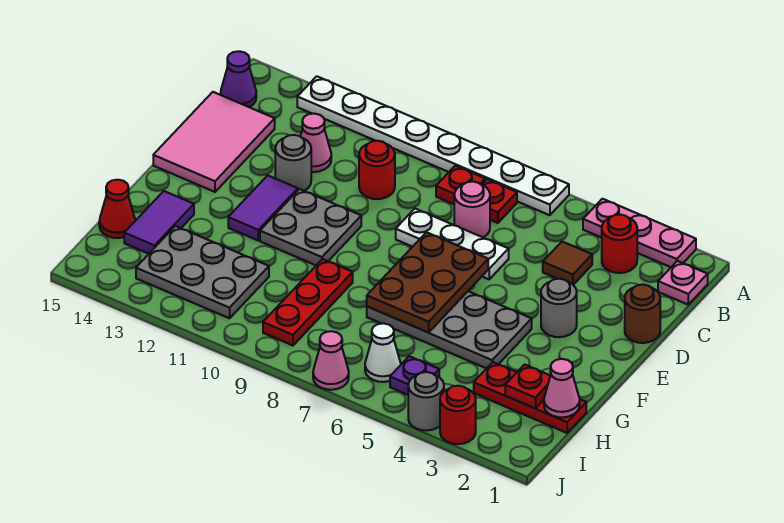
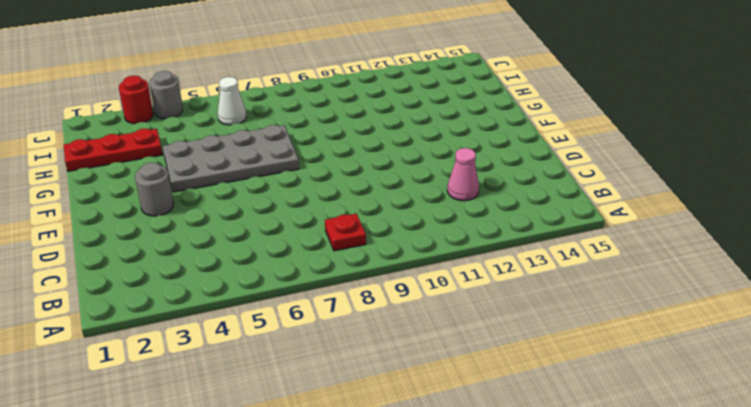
none -> pink plate A2:A4 level 1
none -> white plate A6:A13 level 1
none -> pink plate B1 level 1
none -> red round brick B3 level 1

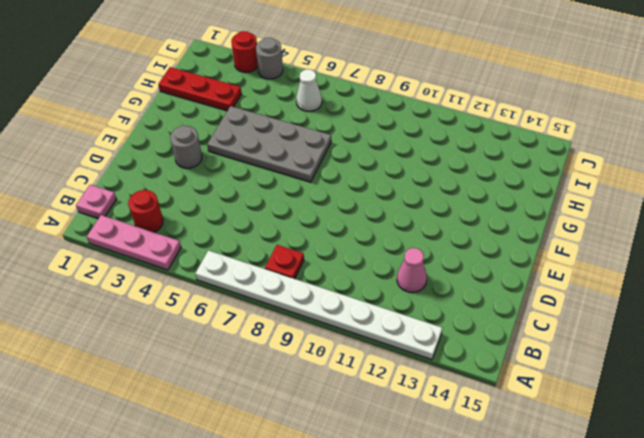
none -> red plate B7 level 1
none -> purple cone B15 level 1
none -> brown tile C4 level 1
none -> pink round brick C7 level 1

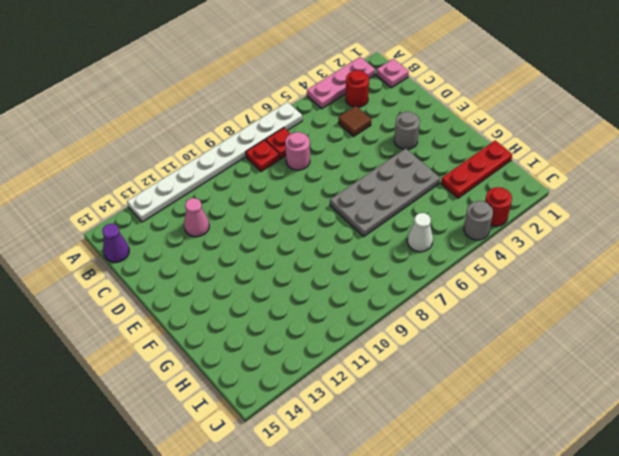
none -> red round brick C10 level 1
none -> pink tile C14:E15 level 1
none -> brown round brick D1 level 1
none -> white plate D6:D8 level 1

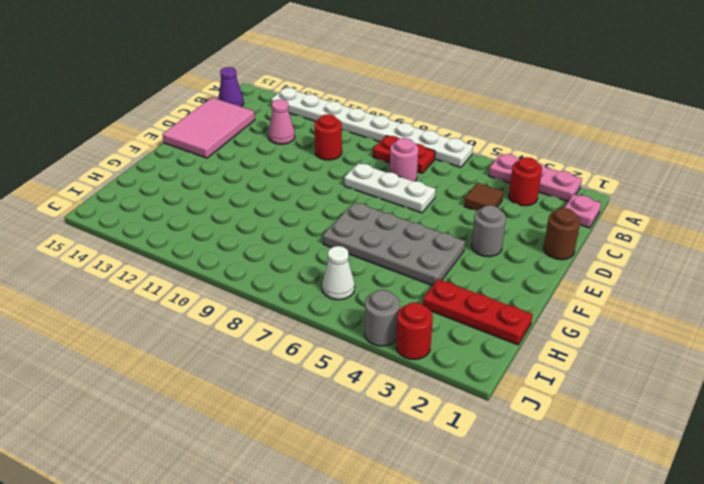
none -> grey round brick D12 level 1
none -> grey plate E10:F11 level 1
none -> purple tile E12:F12 level 1
none -> red plate G9:I9 level 1

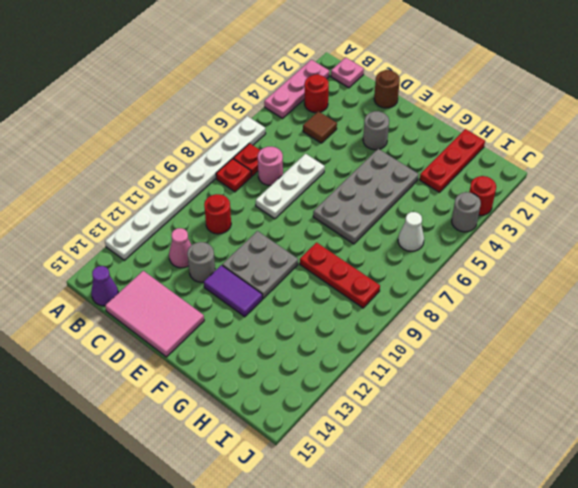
none -> purple tile G14:H14 level 1
none -> grey plate H11:I13 level 1
none -> red cone H15 level 1
none -> purple plate I5 level 1

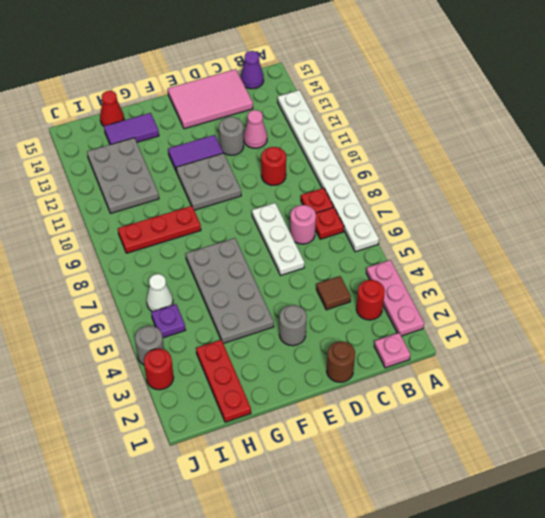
none -> pink cone J7 level 1
none -> brown plate E6:G7 level 2
none -> pink cone H1 level 2
none -> red plate H2 level 2

